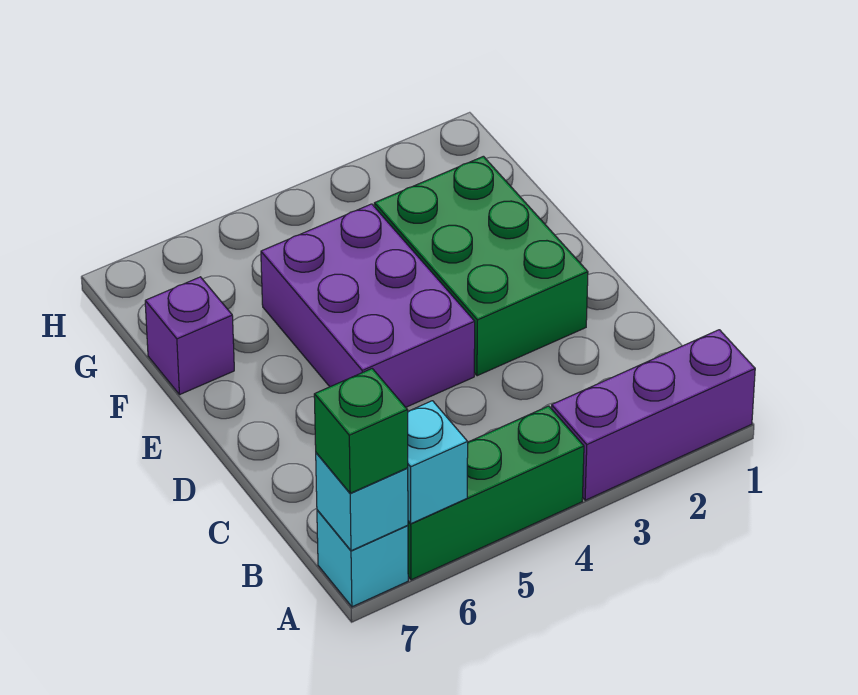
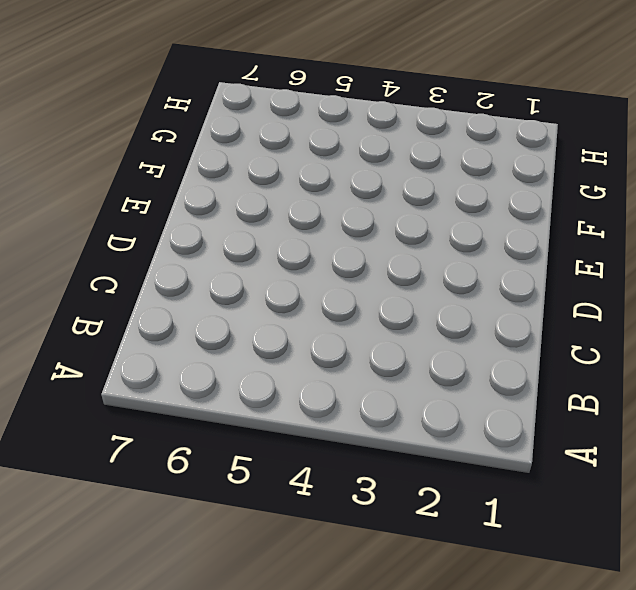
none -> purple brick A1:A3 level 1
none -> green brick A4:A6 level 1

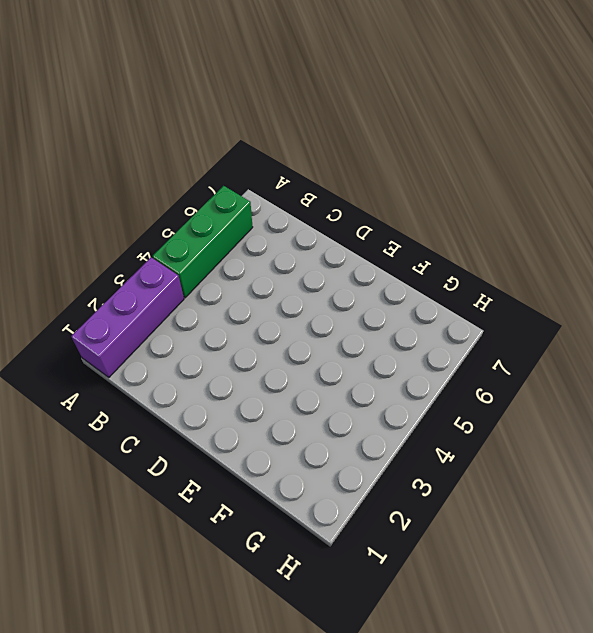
none -> cyan brick A7 level 1
none -> green brick D2:F3 level 1

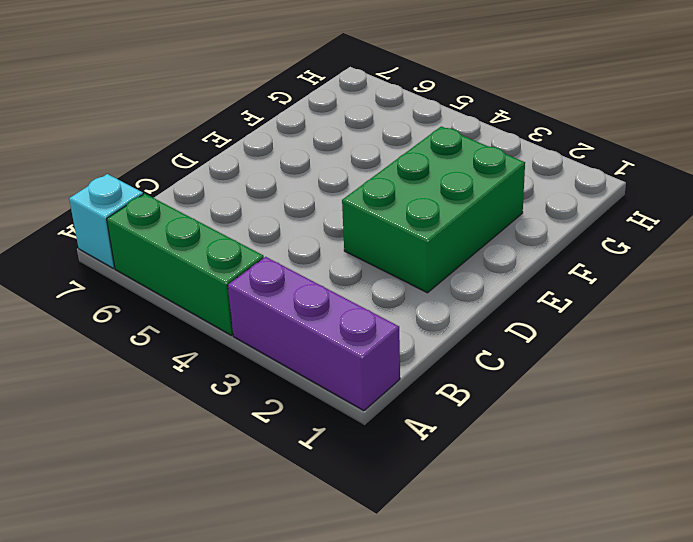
none -> purple brick D4:F5 level 1
none -> purple brick F7 level 1

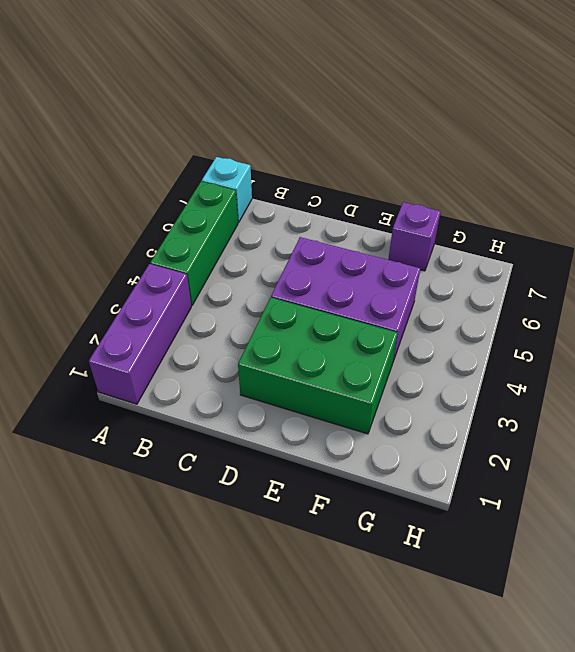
none -> cyan brick A6 level 2
none -> cyan brick A7 level 2

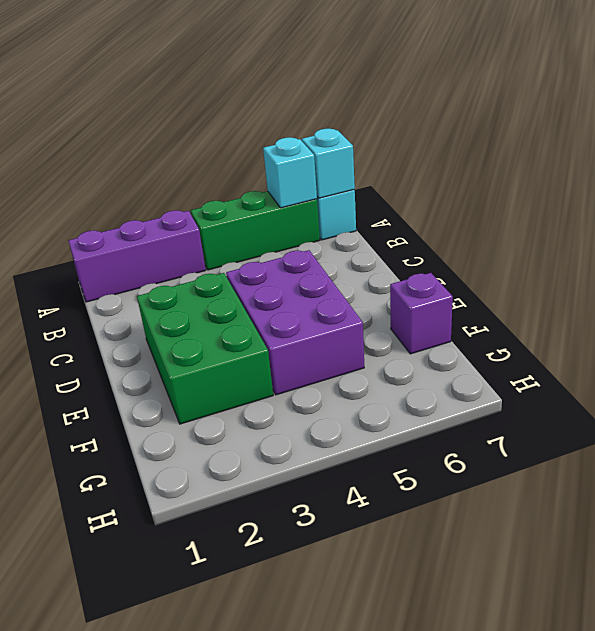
none -> green brick A7 level 3

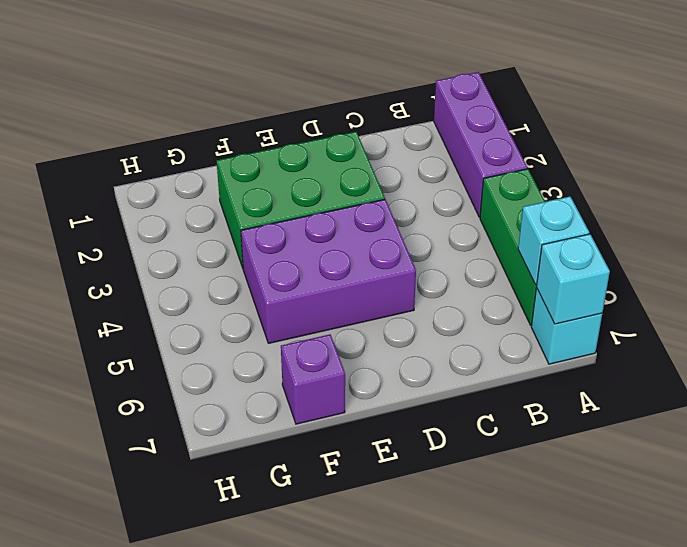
none -> green brick A7 level 3

